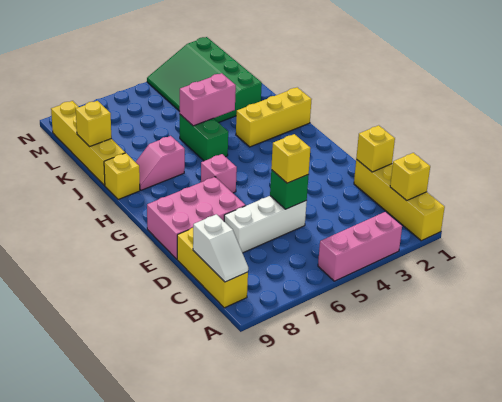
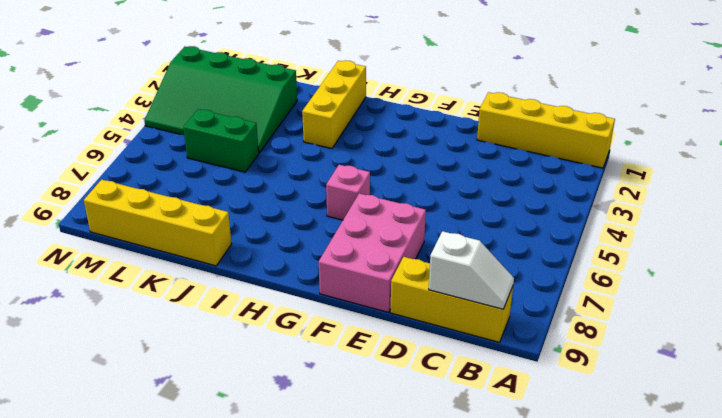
green brick K5:L5 level 1 -> green brick I5:J5 level 1
none -> pink brick A3:A5 level 1
none -> white brick D5:D7 level 1
none -> pink slope I7:I8 level 1 top 7

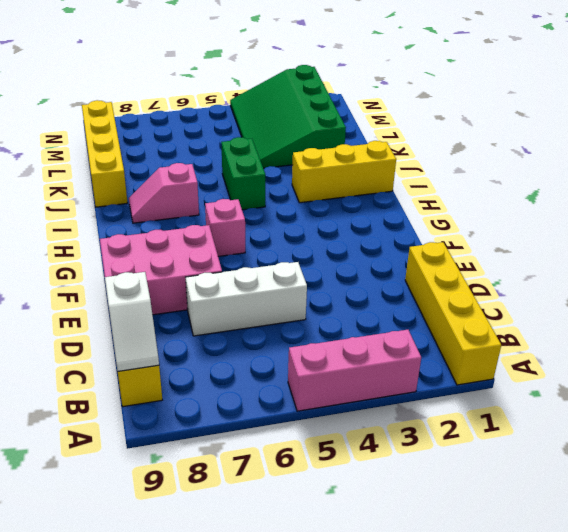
none -> yellow brick I9 level 1
none -> yellow brick B1 level 2
none -> yellow brick D1 level 2

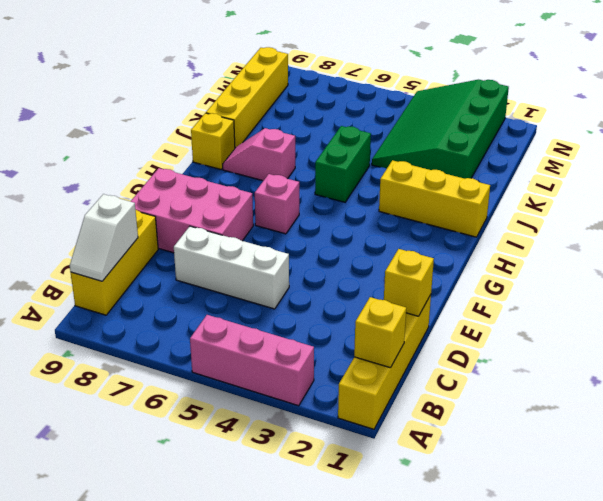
none -> green brick D5 level 2
none -> pink brick J4:J5 level 2
none -> yellow brick K9 level 2

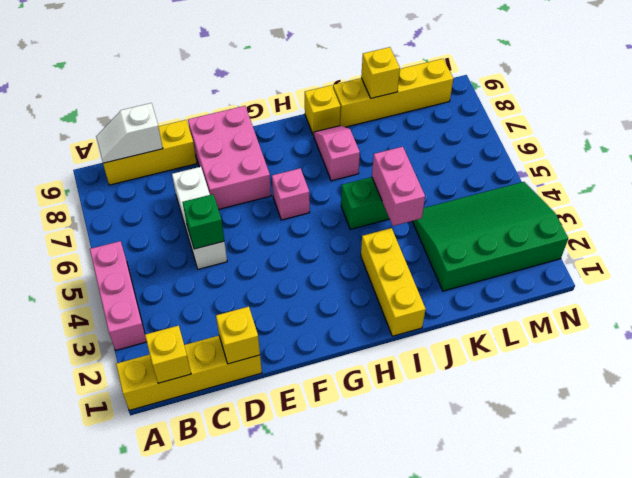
none -> yellow brick D5 level 3

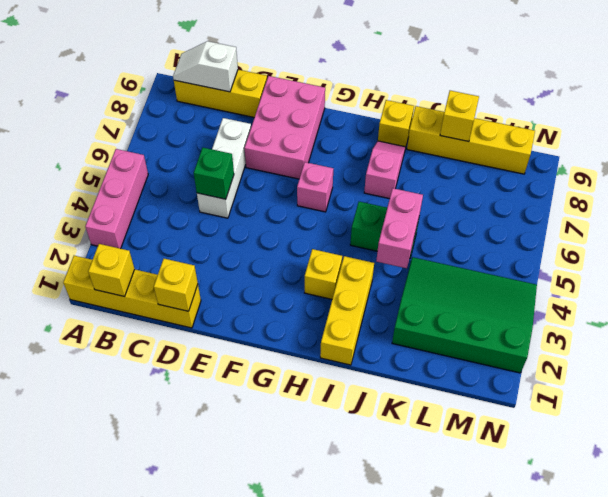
yellow brick H3 level 1 -> yellow brick D5 level 3

